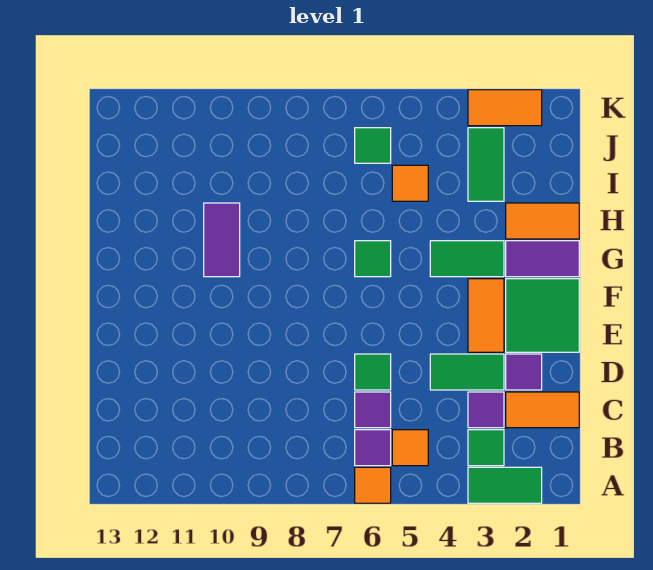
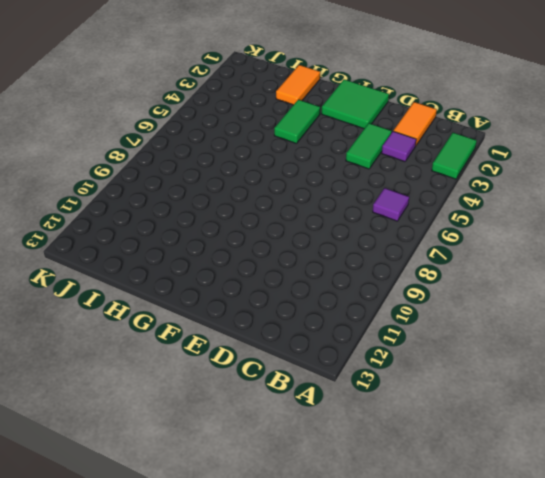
none -> orange tile A6 level 1
none -> green tile B3 level 1
none -> orange tile B5 level 1

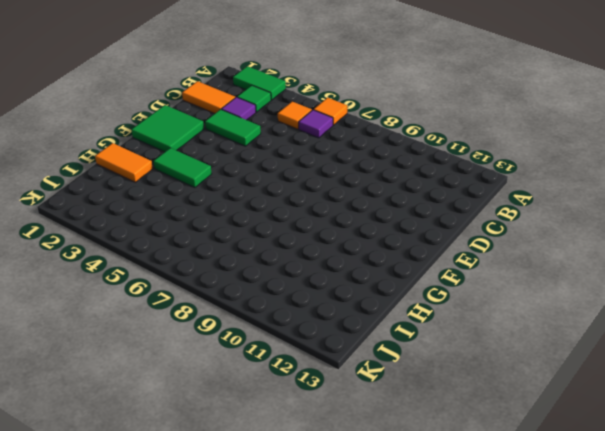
none -> purple tile C6 level 1
none -> purple tile D2 level 1
none -> green tile D6 level 1

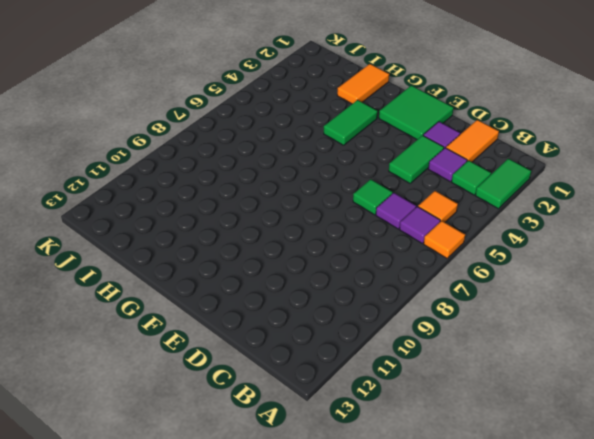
none -> orange tile E3:F3 level 1
none -> purple tile G1:G2 level 1
none -> green tile G6 level 1

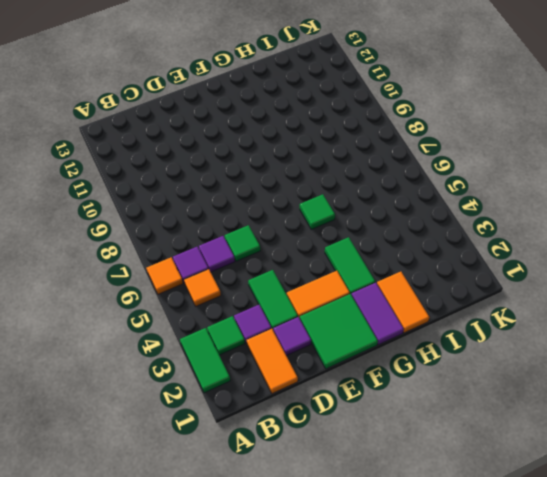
none -> purple tile G10:H10 level 1
none -> green tile I3:J3 level 1
none -> orange tile I5 level 1

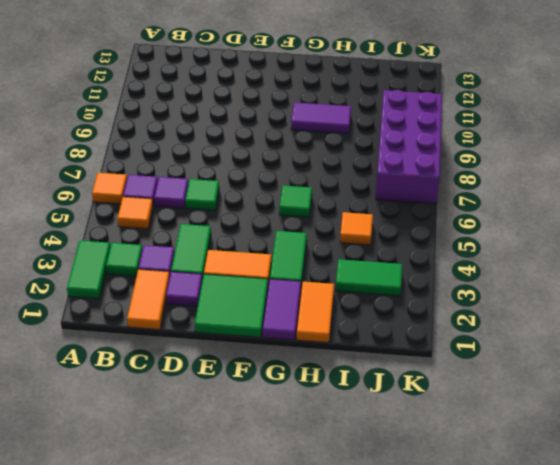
purple brick J7:K10 level 1 -> none
none -> green tile J6 level 1
none -> orange tile K2:K3 level 1

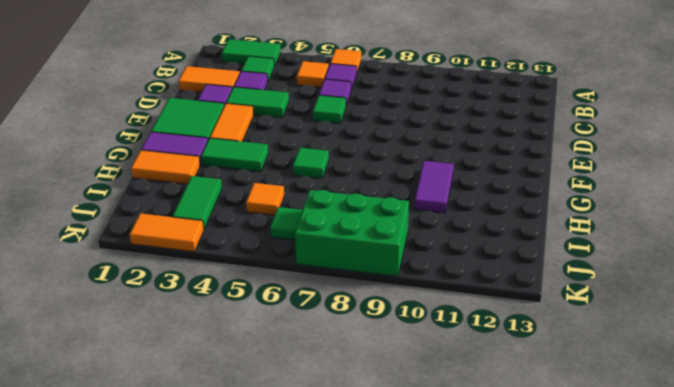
green brick J7:K9 level 1 -> none

